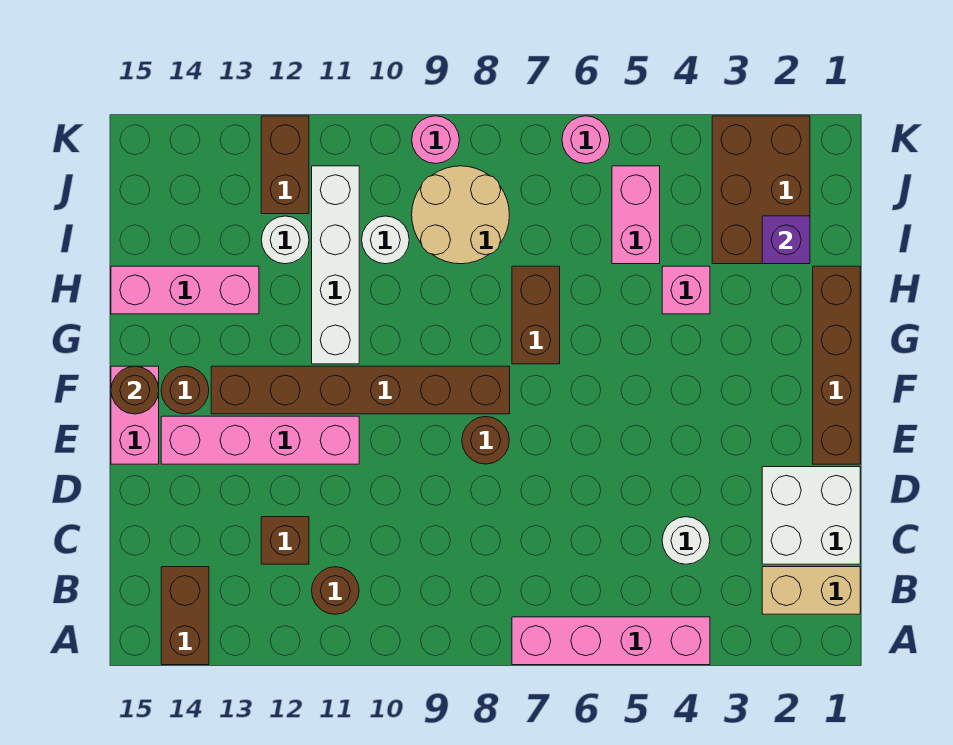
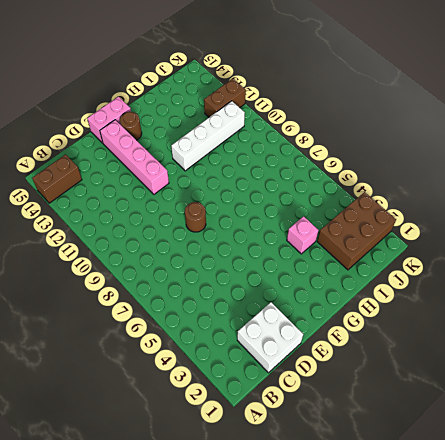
none -> pink brick A4:A7 level 1
none -> tan brick B1:B2 level 1
none -> brown round brick B11 level 1

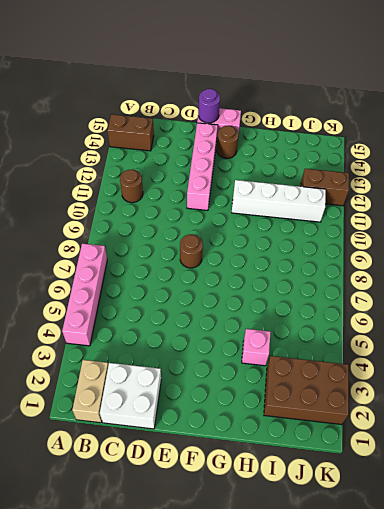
purple round brick E15 level 2 -> none
none -> white round brick C4 level 1
none -> brown brick C12 level 1
none -> brown brick E1:H1 level 1

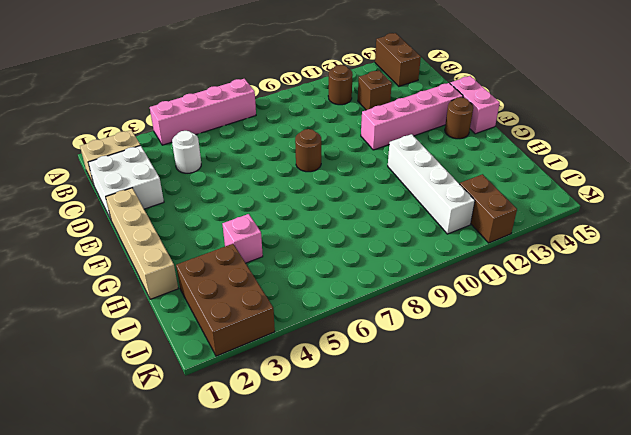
tan brick E1:H1 level 1 -> brown brick E1:H1 level 1
none -> brown brick F8:F13 level 1
none -> brown brick G7:H7 level 1
none -> pink brick H13:H15 level 1

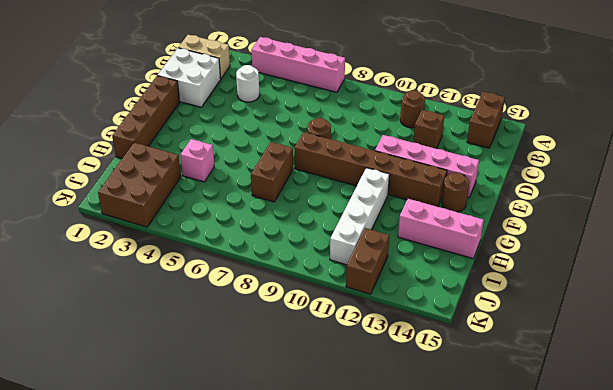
none -> pink brick E15:F15 level 1
none -> pink brick I5:J5 level 1
none -> tan round brick I8:J9 level 1

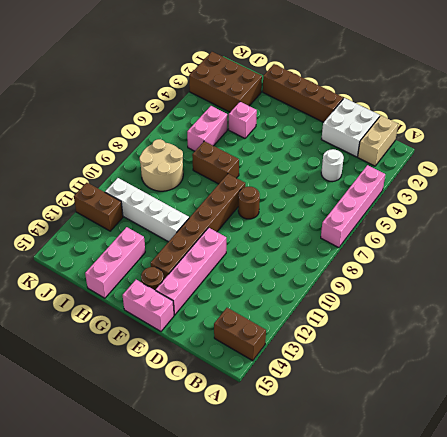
pink brick I5:I6 level 1 -> pink brick I5:J5 level 1
none -> brown round brick B11 level 1
none -> brown brick C12 level 1
none -> white round brick I10 level 1

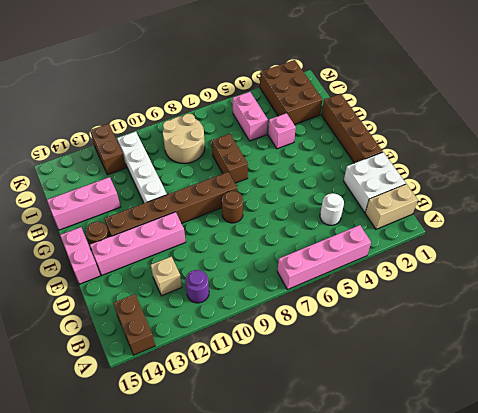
purple round brick B11 level 1 -> brown round brick B11 level 1
tan brick C12 level 1 -> brown brick C12 level 1
none -> white round brick I10 level 1
none -> white round brick I12 level 1
none -> pink round brick K6 level 1

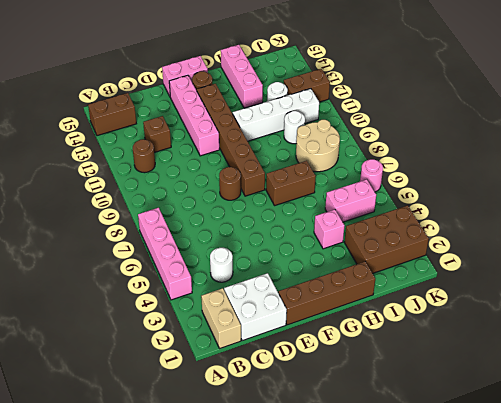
none -> pink round brick K9 level 1
none -> brown round brick F15 level 2
none -> purple brick I2 level 2

